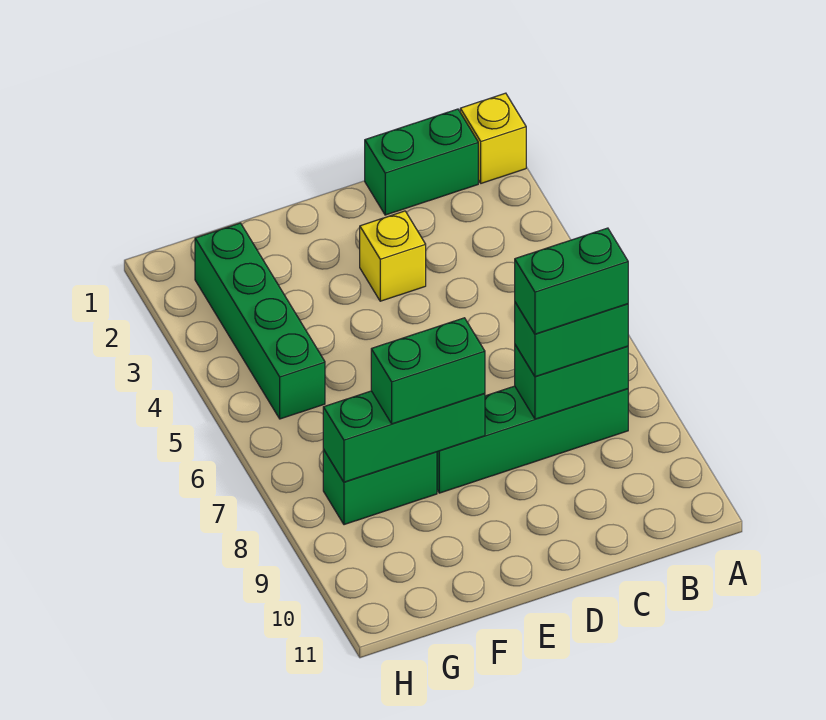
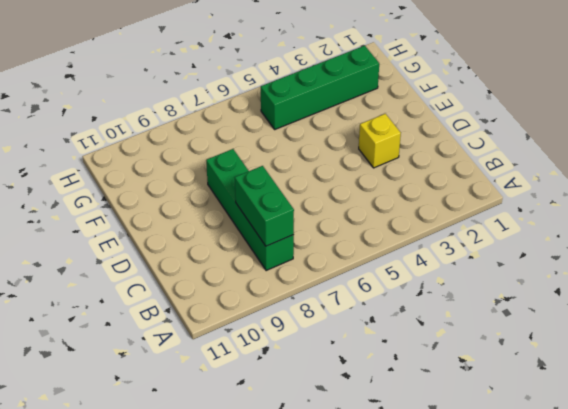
none -> yellow brick A1 level 1
none -> green brick B1:C1 level 1

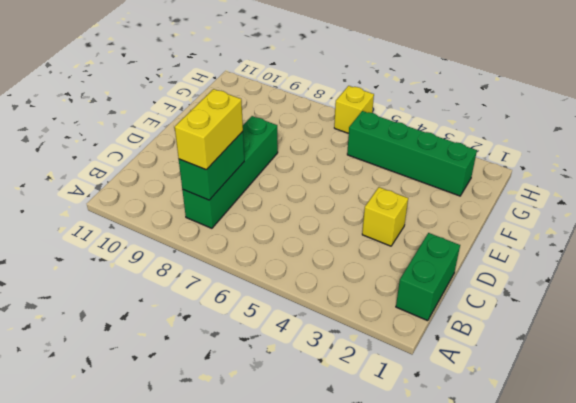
yellow brick B8:C8 level 3 -> green brick B8:C8 level 3
yellow brick H6 level 1 -> yellow brick A1 level 1
none -> green brick F8:G8 level 1
none -> green brick E8:G8 level 2

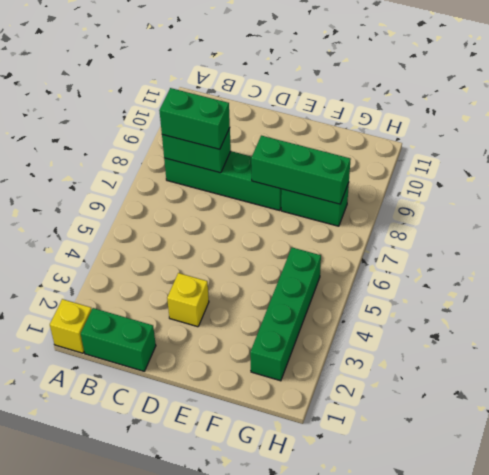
none -> green brick E8:F8 level 3
none -> green brick B8:C8 level 4

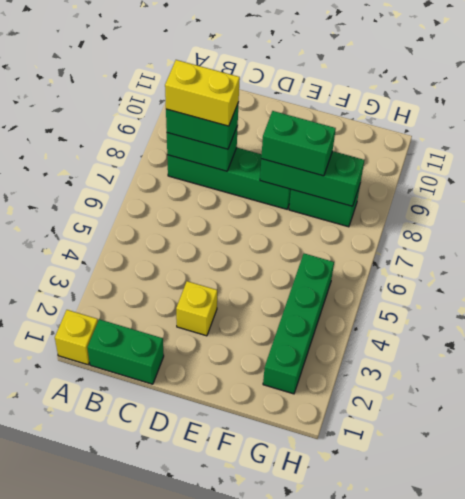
yellow brick B8:C8 level 4 -> green brick B8:C8 level 4

